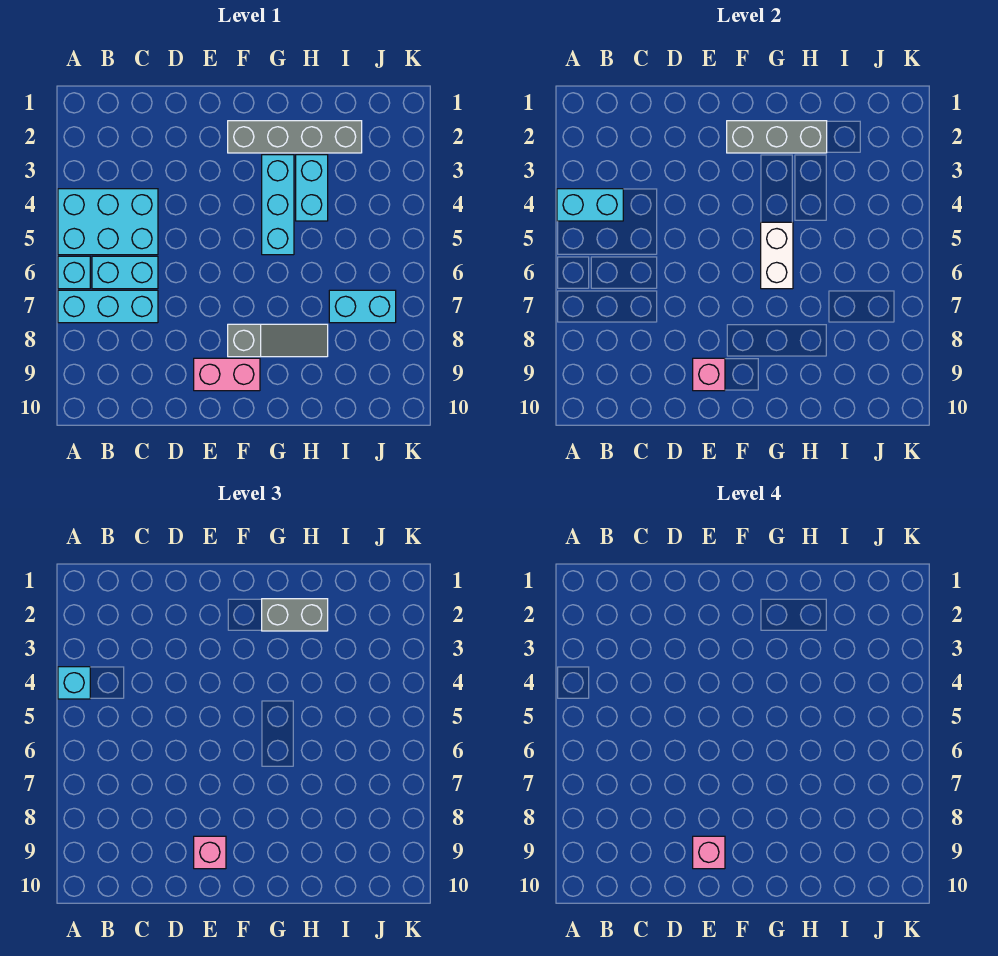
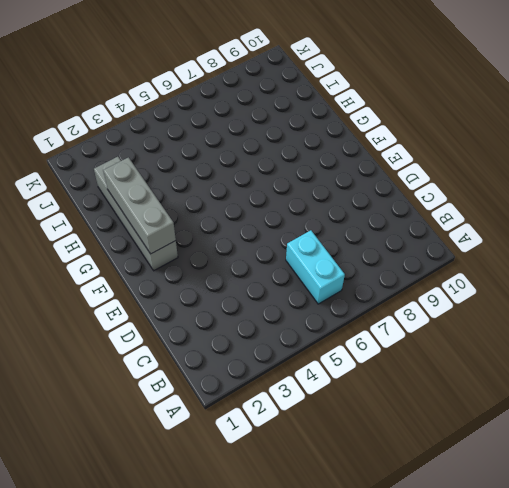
none -> cyan brick A4:C5 level 1
none -> cyan brick A6 level 1
none -> cyan brick A7:C7 level 1

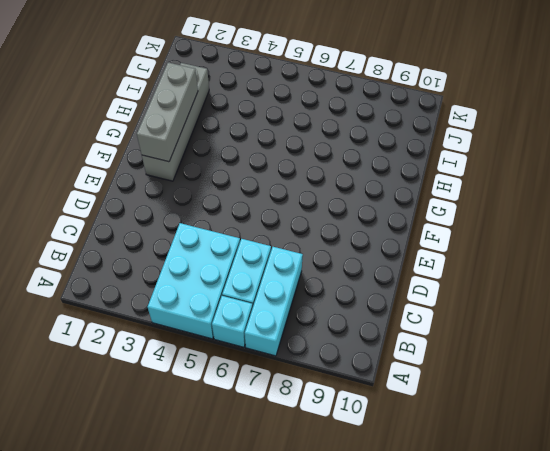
none -> pink brick E9:F9 level 1
none -> grey slope F8:H8 level 1 top F
none -> cyan brick G3:G5 level 1

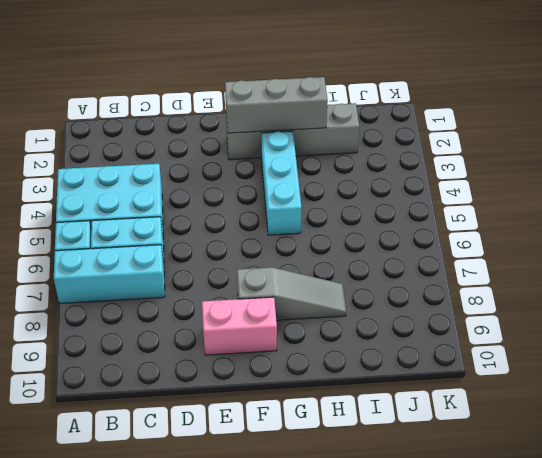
none -> cyan brick H3:H4 level 1
none -> cyan brick I7:J7 level 1
none -> cyan brick A4:B4 level 2

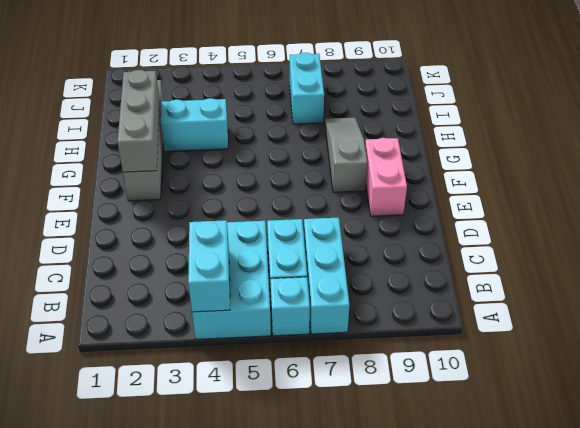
none -> cyan brick G3:G5 level 1
none -> pink brick E9 level 2
none -> white brick G5:G6 level 2

